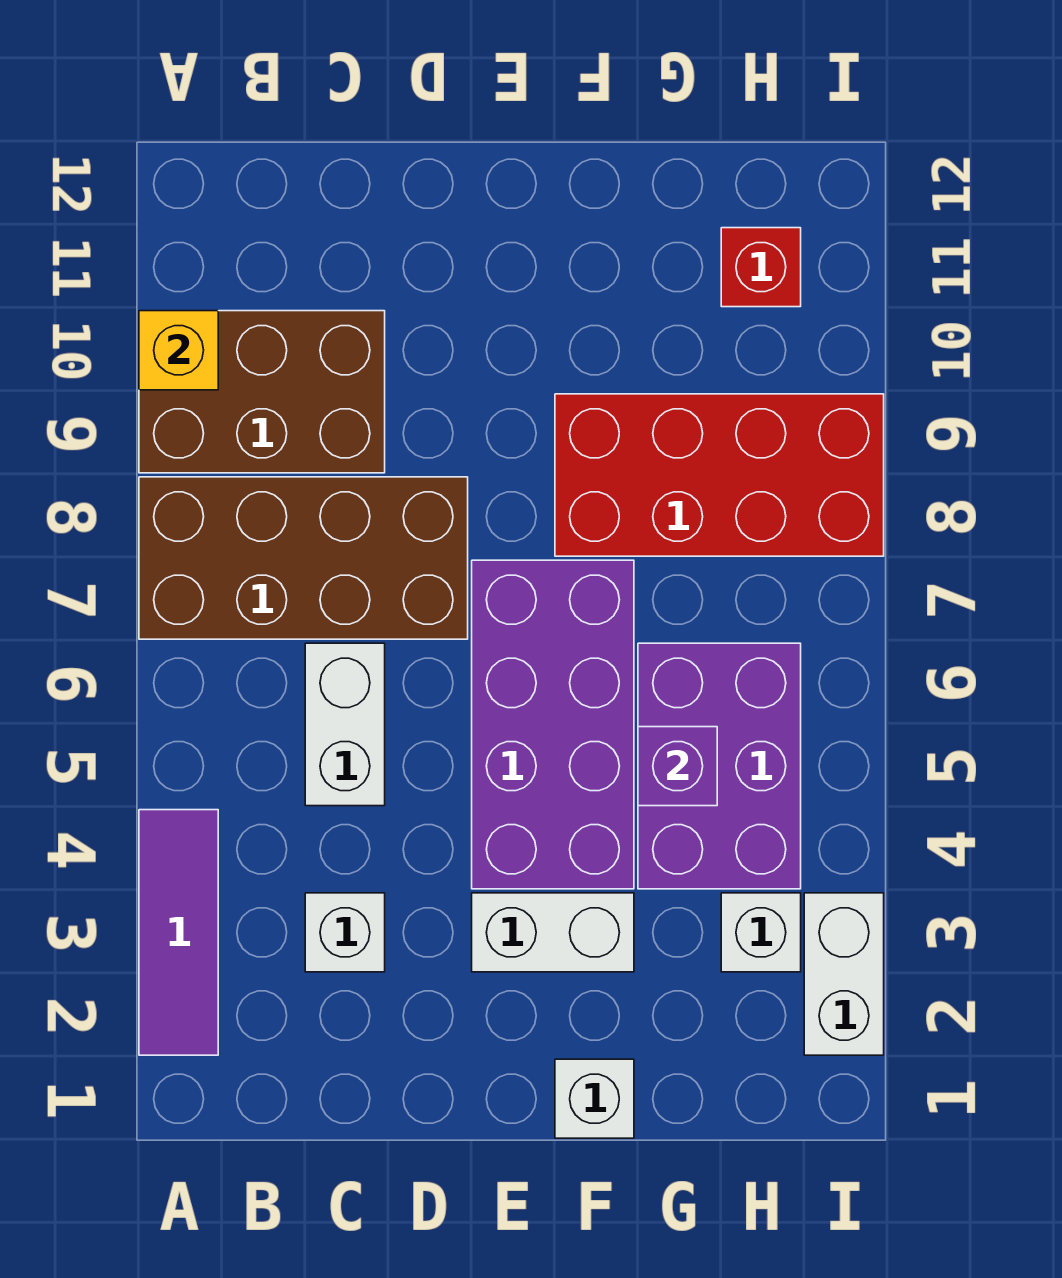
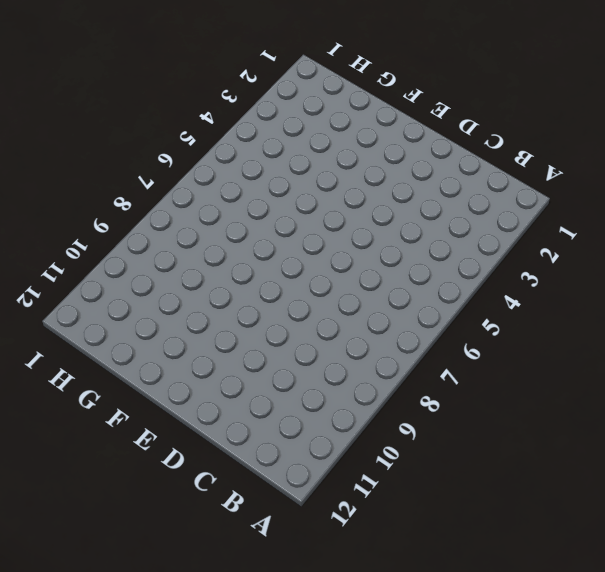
none -> purple tile A2:A4 level 1
none -> brown brick A7:D8 level 1
none -> brown brick A9:C10 level 1

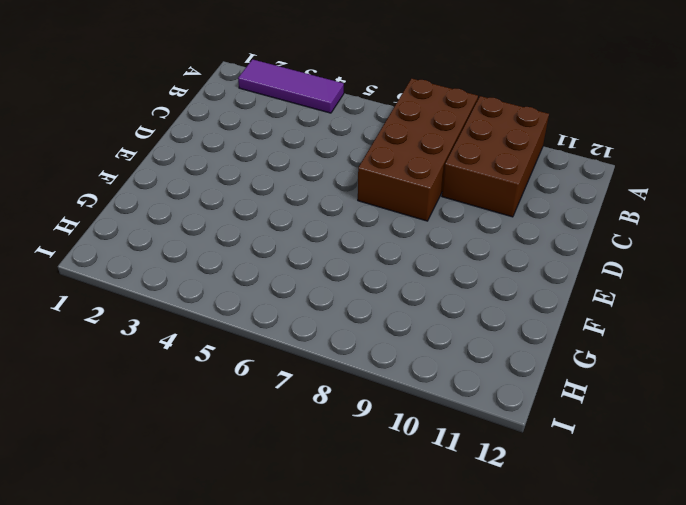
none -> white brick C3 level 1
none -> white brick C5:C6 level 1
none -> white brick E3:F3 level 1

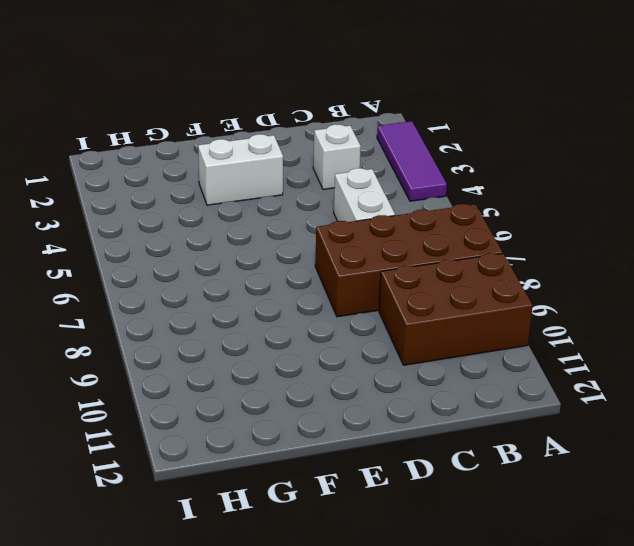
none -> purple brick E4:F7 level 1
none -> white brick F1 level 1
none -> red brick F8:I9 level 1

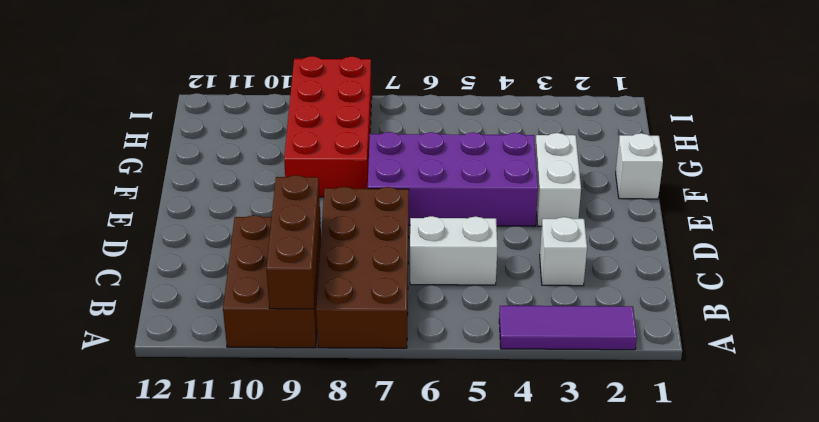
brown brick A9:C9 level 2 -> none
none -> purple brick G4:H6 level 1
none -> white brick H3 level 1
none -> red brick H11 level 1

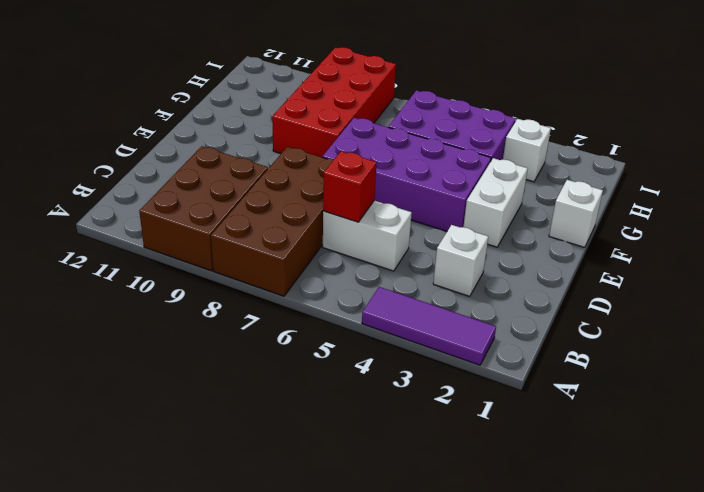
red brick C6 level 2 -> red brick H11 level 1
none -> white brick I2:I3 level 1
none -> yellow brick A10 level 2
none -> purple brick G5 level 2

